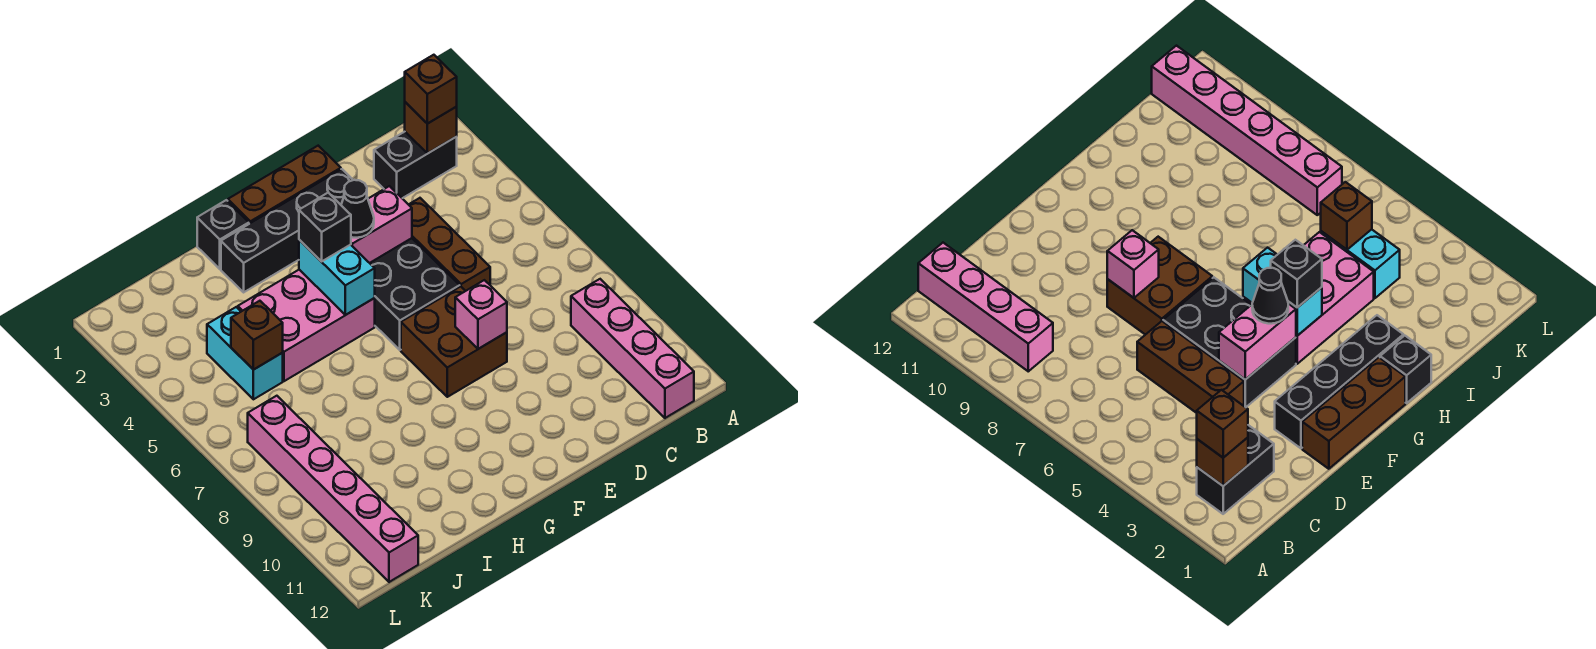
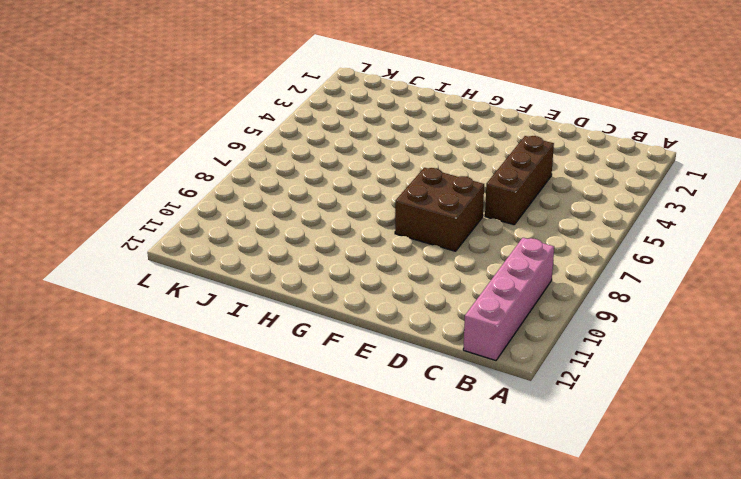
none -> black brick B2:C2 level 1
none -> brown brick E1:G1 level 1
none -> black brick E2:H2 level 1

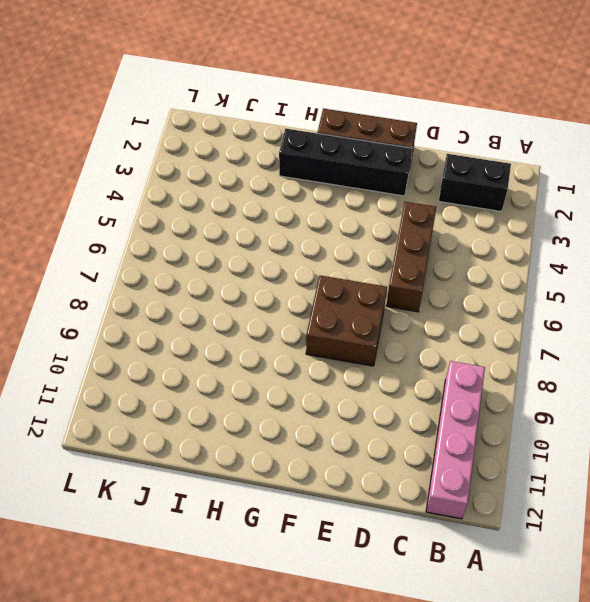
none -> black brick E4:F6 level 1
none -> pink brick G4:I5 level 1
none -> black brick H1 level 1

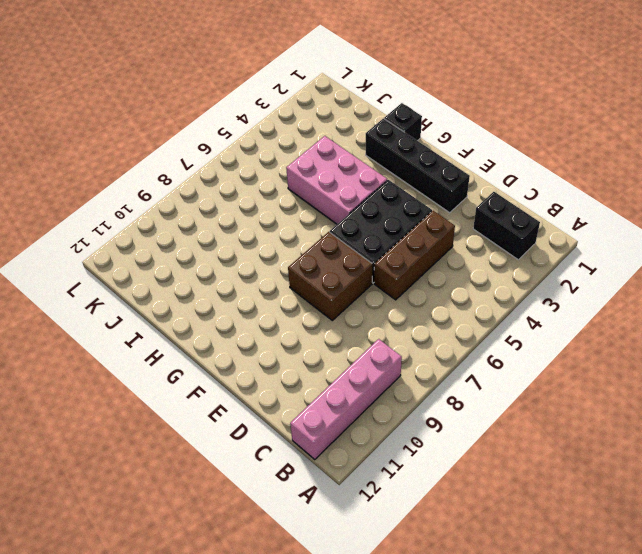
none -> brown brick E1:G1 level 1
none -> cyan brick J4:J5 level 1
none -> pink brick K7:K12 level 1

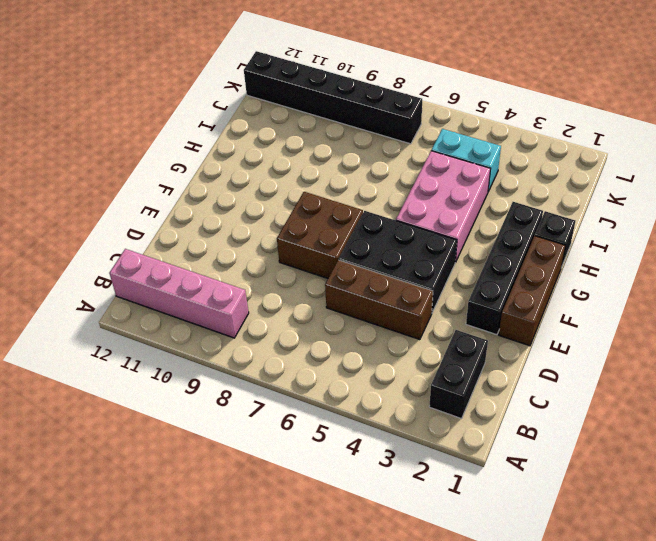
black brick K7:K12 level 1 -> pink brick K7:K12 level 1
none -> brown brick B2 level 2
none -> pink brick E4:F4 level 2
none -> pink brick E8 level 2

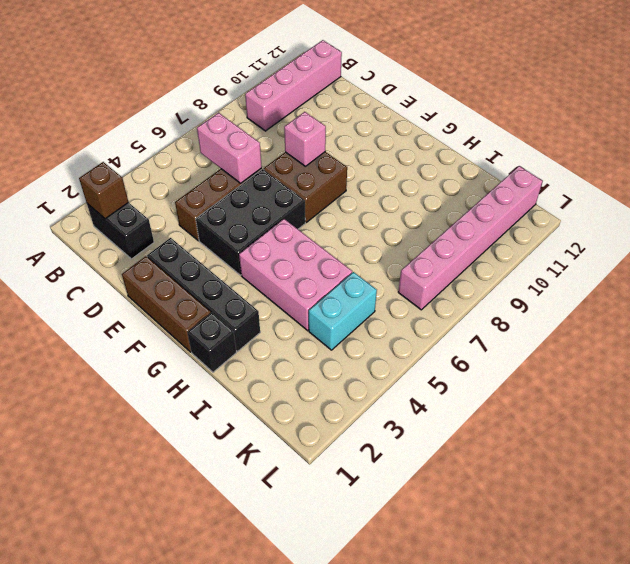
pink brick C6:D6 level 2 -> pink brick E4:F4 level 2
none -> cyan brick G4:G5 level 2
none -> brown brick J5 level 2
none -> brown brick B2 level 3

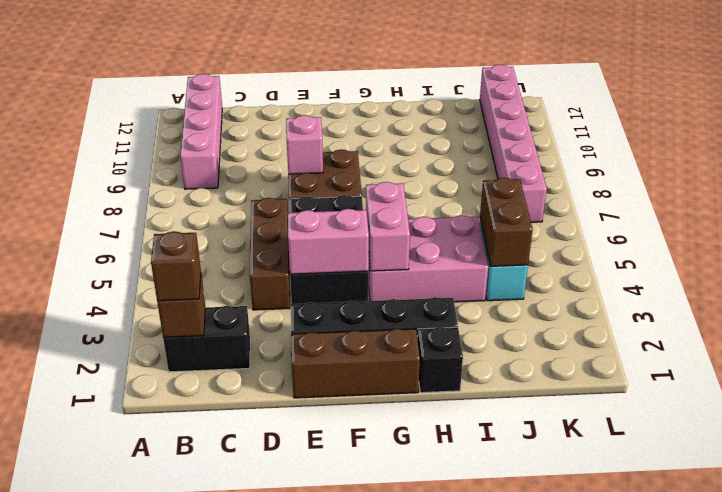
pink brick G4:G5 level 2 -> cyan brick G4:G5 level 2
brown brick J4:J5 level 2 -> brown brick J5 level 2
none -> black cone F4 level 3
none -> black brick G4 level 3

